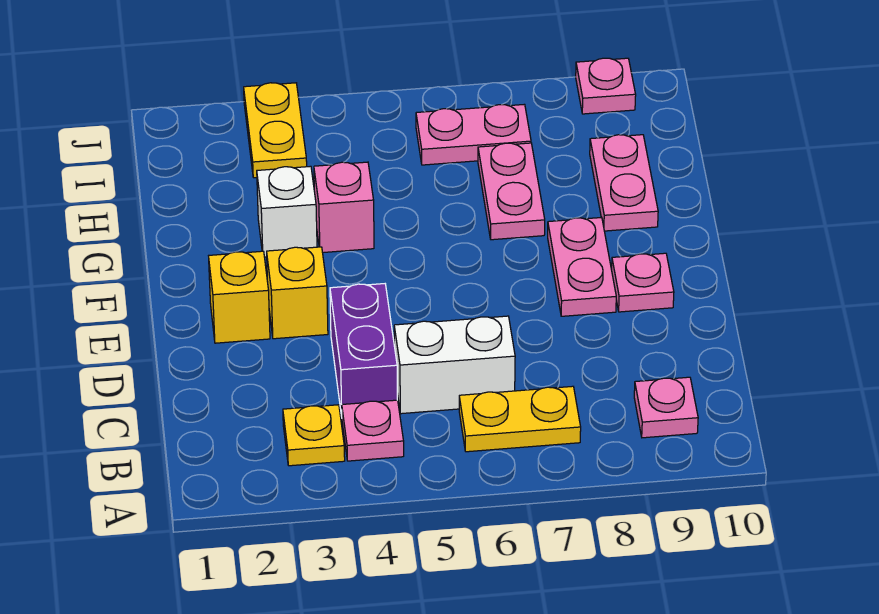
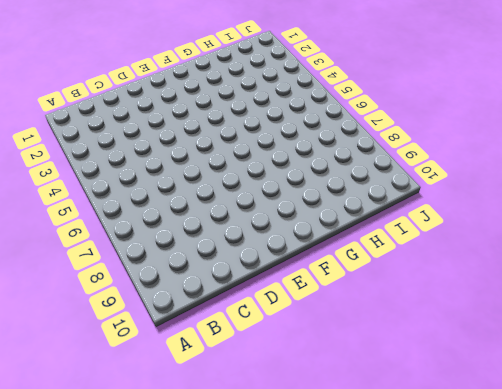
none -> yellow plate B3 level 1
none -> pink plate B4 level 1
none -> yellow plate B6:B7 level 1

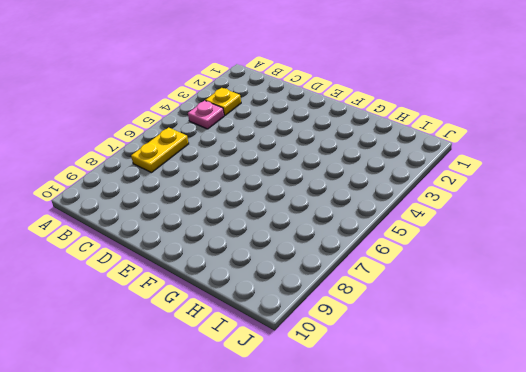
none -> pink plate B9 level 1
none -> purple brick C4:D4 level 1
none -> white brick C5:C6 level 1

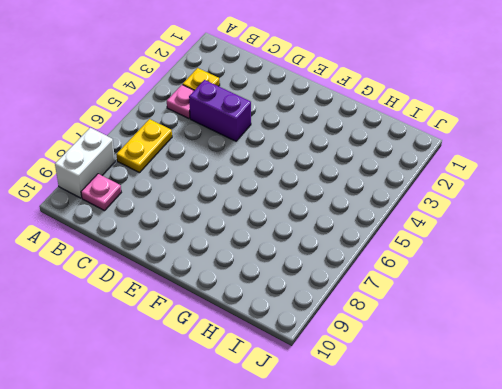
white brick A8:A9 level 1 -> white brick C5:C6 level 1
none -> yellow brick E2 level 1
none -> yellow brick E3 level 1
none -> pink plate E8:F8 level 1

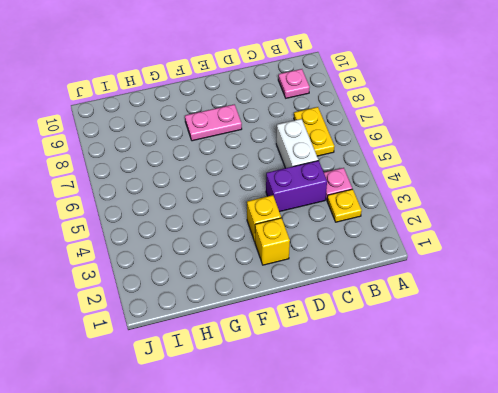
none -> pink plate E9 level 1
none -> white brick G3 level 1
none -> pink brick G4 level 1

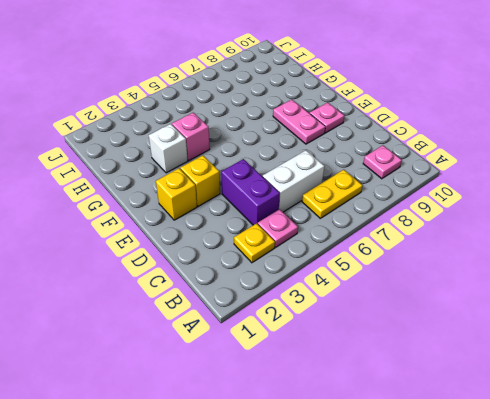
none -> pink plate G7:H7 level 1
none -> pink plate G9:H9 level 1
none -> yellow plate I3:J3 level 1

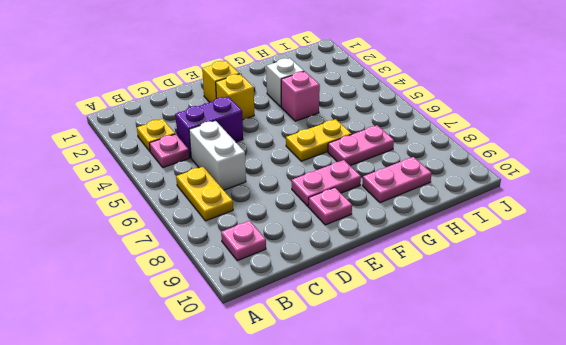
yellow plate F6:G6 level 1 -> yellow plate I3:J3 level 1
none -> pink plate I6:I7 level 1
none -> pink plate J9 level 1

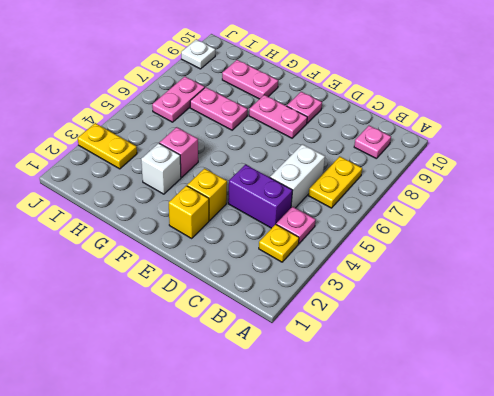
white plate J9 level 1 -> pink plate J9 level 1

